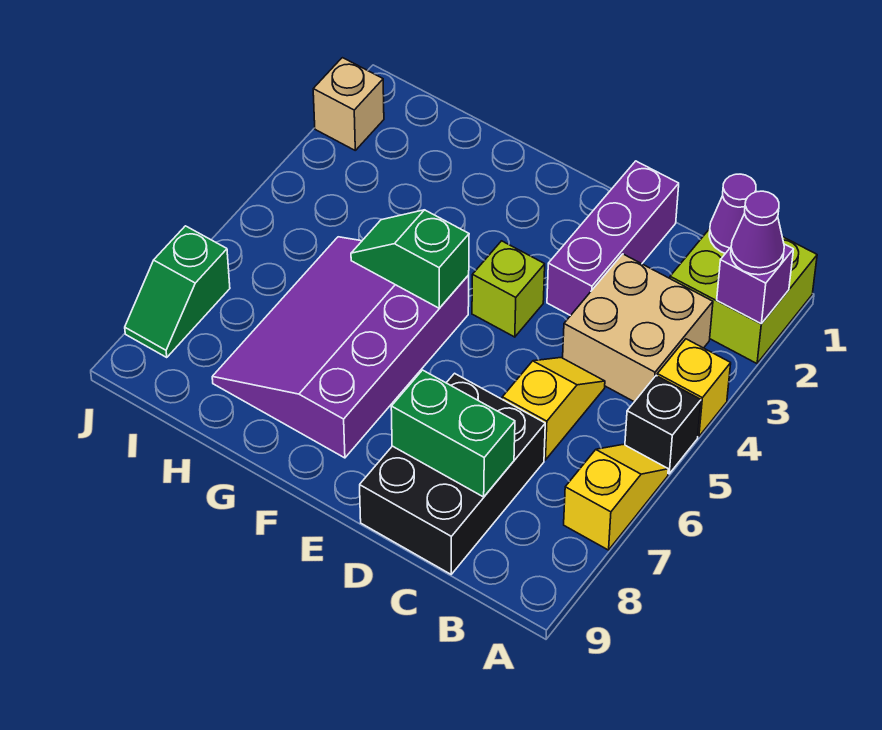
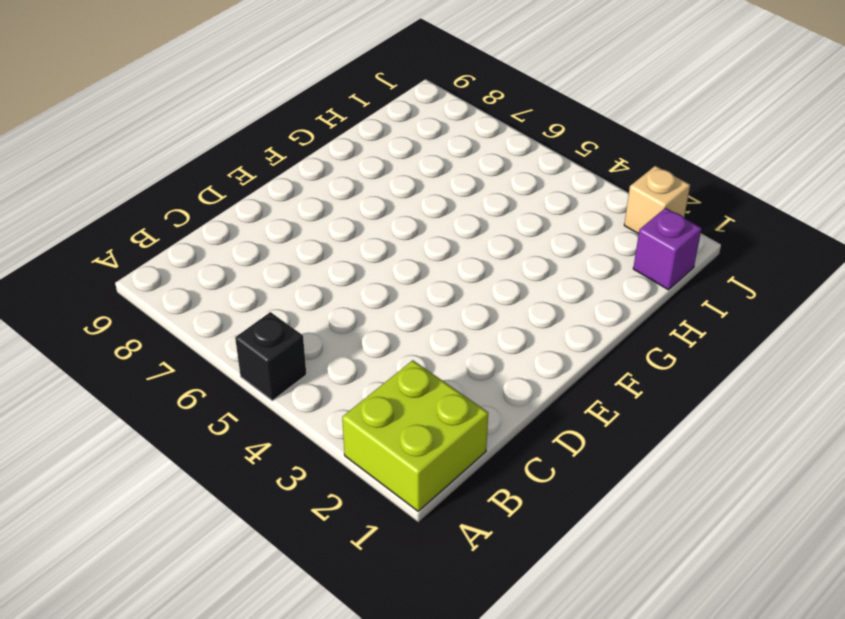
purple brick I1 level 1 -> purple brick A2 level 2
none -> yellow brick A4 level 1
none -> yellow slope A6:A7 level 1 top 7
none -> tan brick B3:C4 level 1

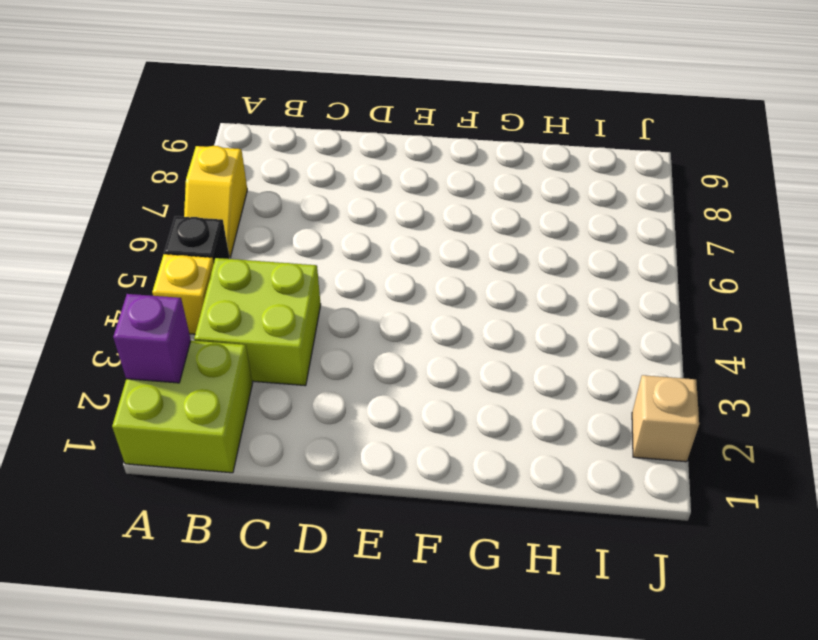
lime brick B3:C4 level 1 -> tan brick B3:C4 level 1
none -> yellow slope C5:C6 level 1 top 6
none -> black brick C7:D9 level 1
none -> purple brick D1:D3 level 1

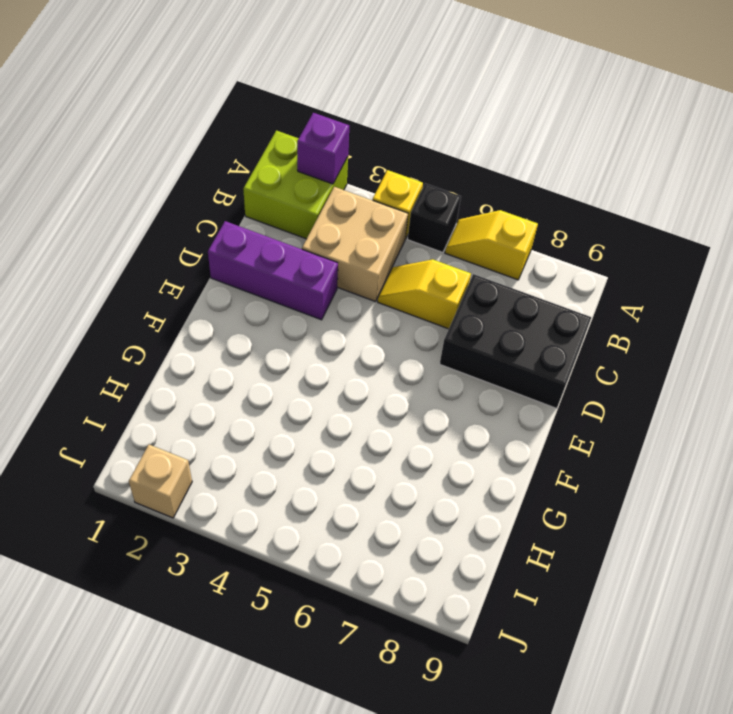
none -> lime brick E4 level 1
none -> purple slope F5:H8 level 1 top F
none -> green slope J7:J8 level 1 top 7

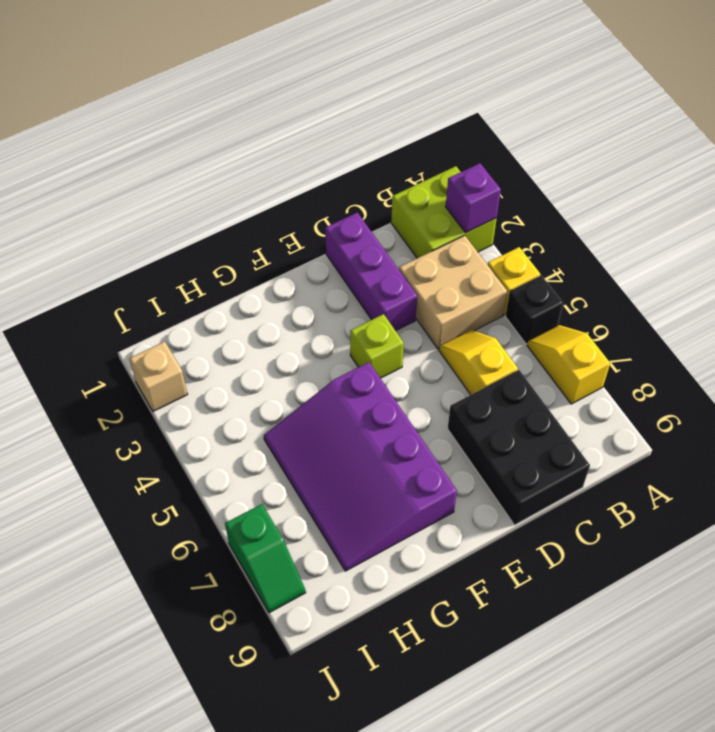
none -> purple cone B1 level 2
none -> green brick C8:D8 level 2
none -> green slope F5:G5 level 2 top F

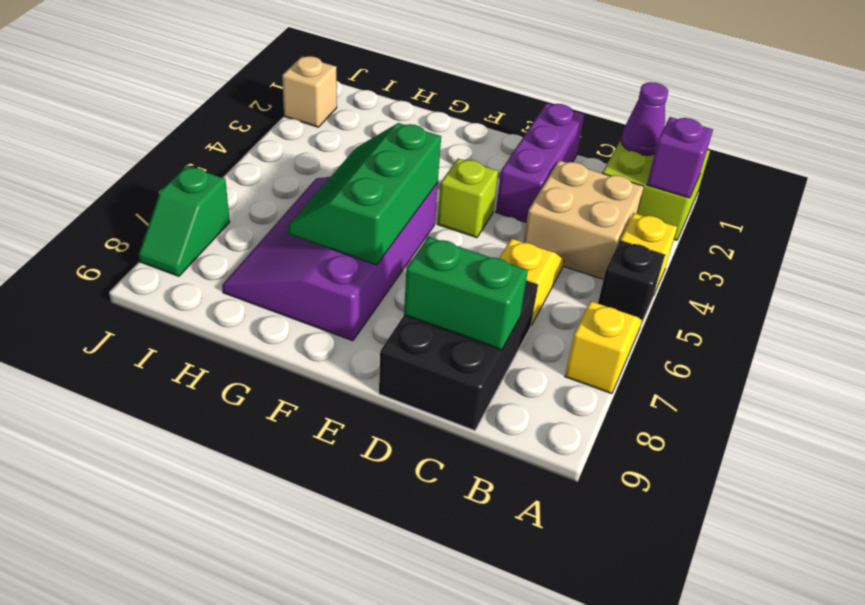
green slope F5:G7 level 2 top F -> green slope F5:G5 level 2 top F
none -> purple cone A2 level 3

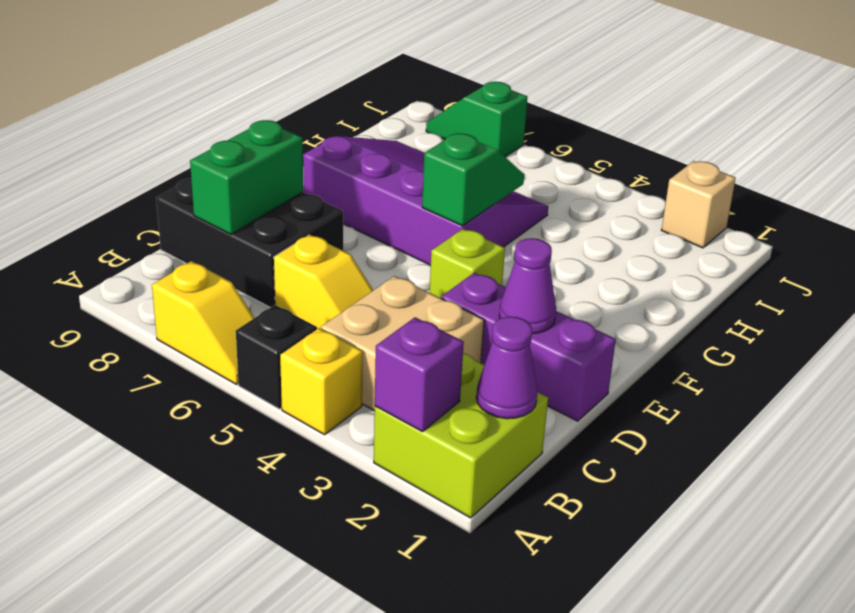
purple cone D2 level 2 -> purple cone A2 level 3

